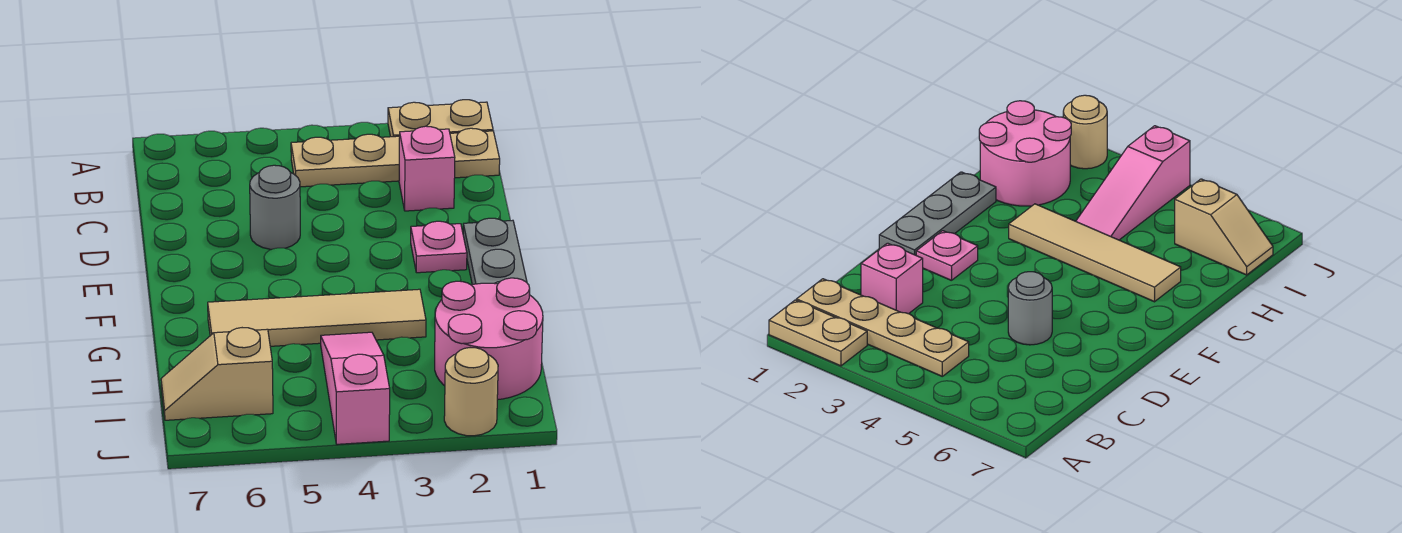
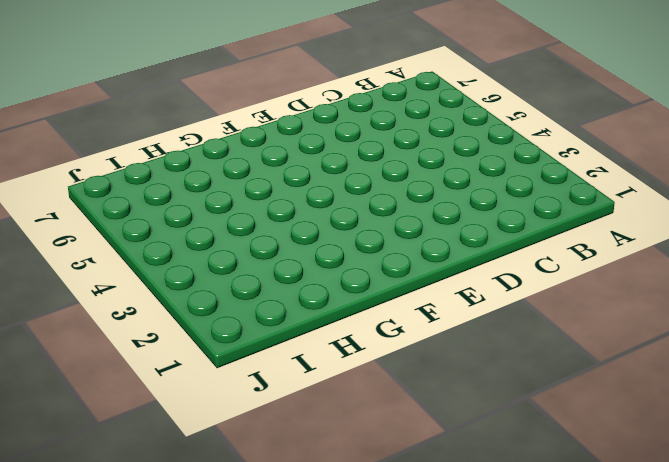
none -> tan plate A1:A2 level 1
none -> tan plate B1:B4 level 1

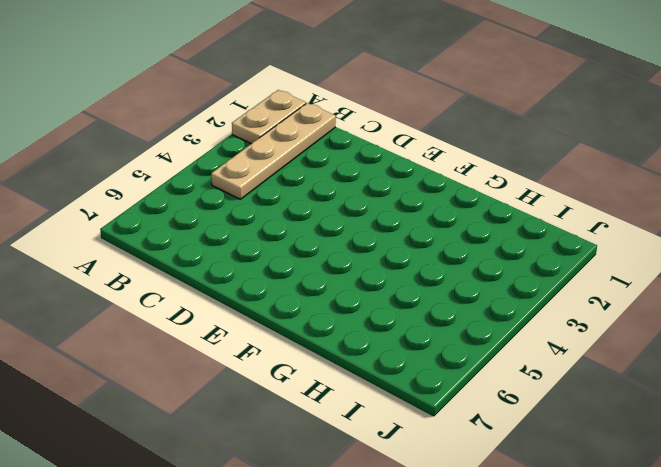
none -> pink brick C2 level 1
none -> grey round brick D5 level 1

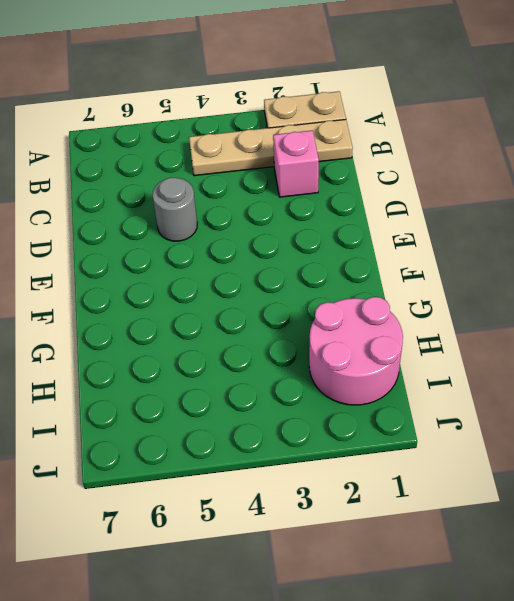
none -> grey plate E1:G1 level 1
none -> pink plate E2 level 1

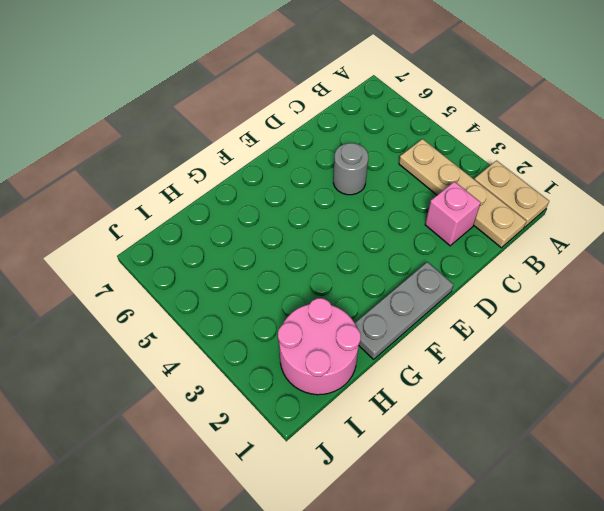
none -> pink plate E2 level 1
none -> tan tile G3:G6 level 1

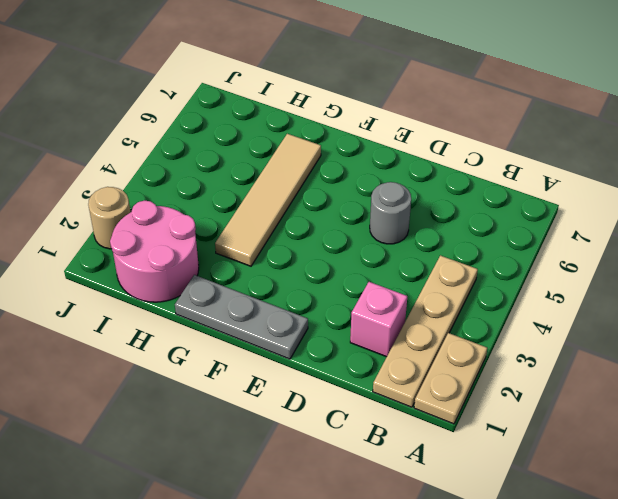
none -> pink plate E2 level 1
none -> pink slope H4:J4 level 1 top J

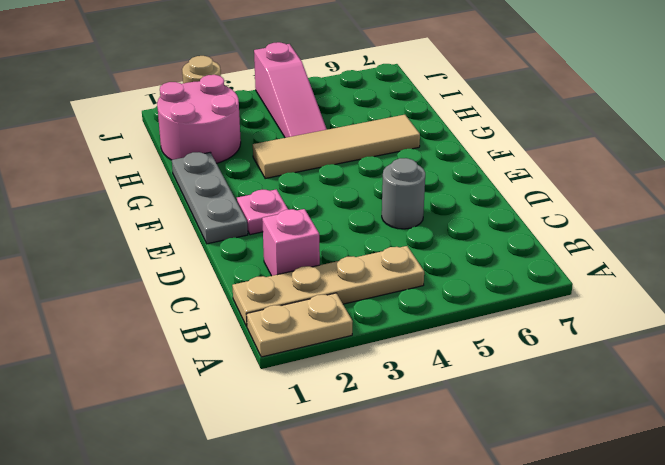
none -> tan slope I6:I7 level 1 top 6

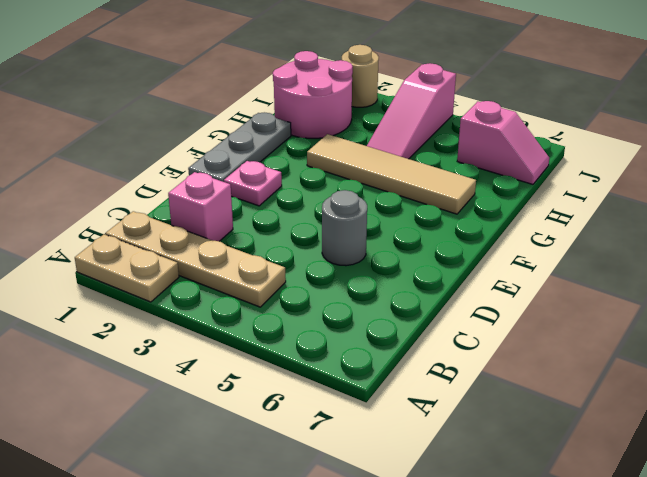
pink slope I6:I7 level 1 top 6 -> tan slope I6:I7 level 1 top 6

